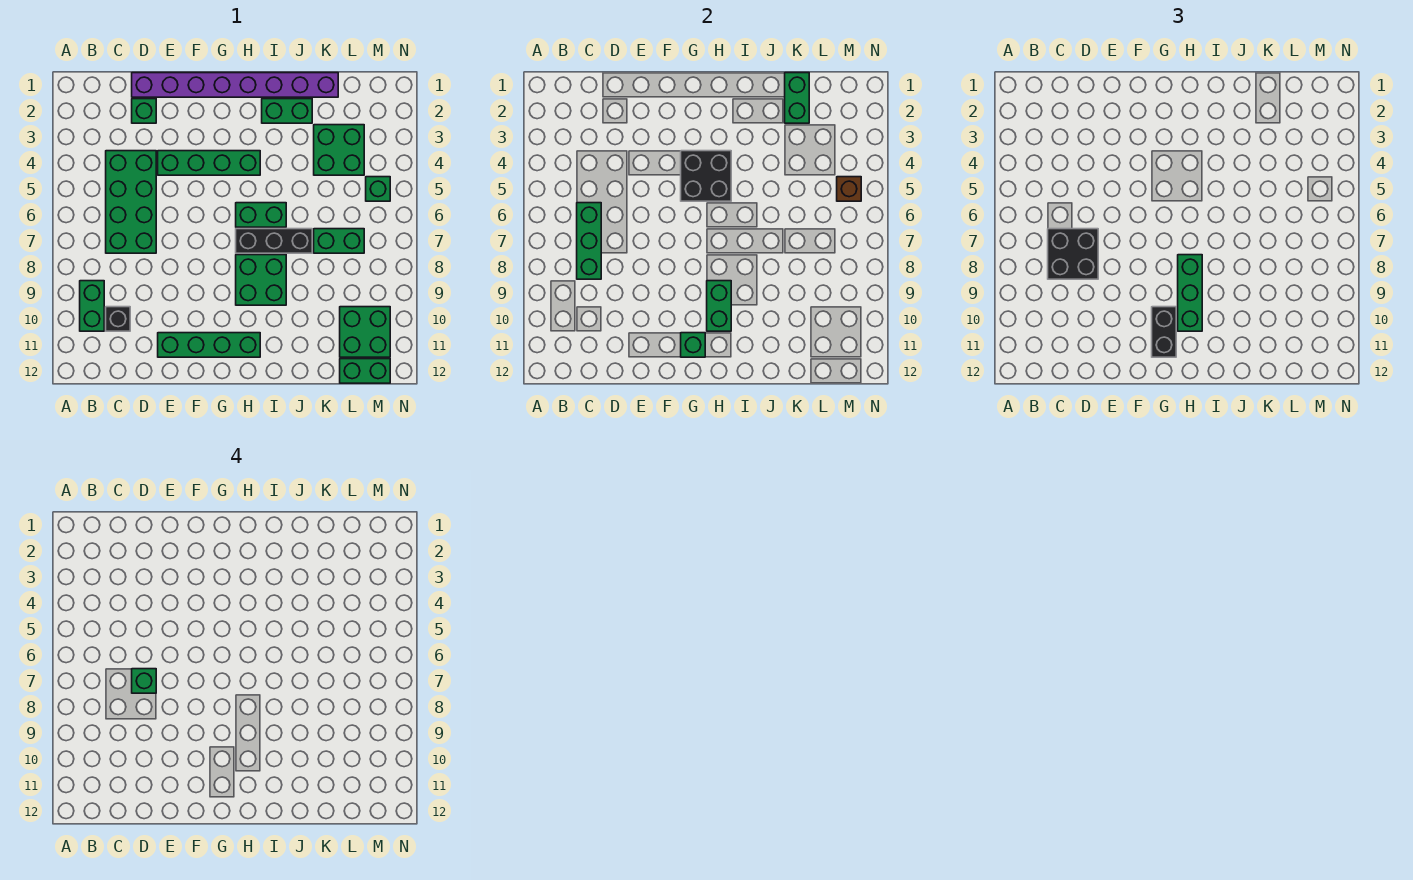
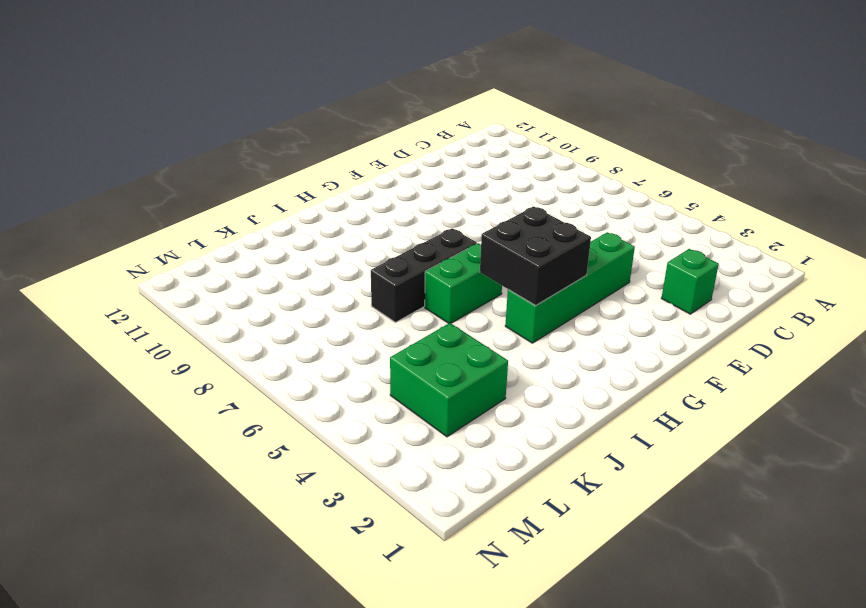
none -> green brick B9:B10 level 1
none -> green brick C4:D7 level 1
none -> black brick C10 level 1

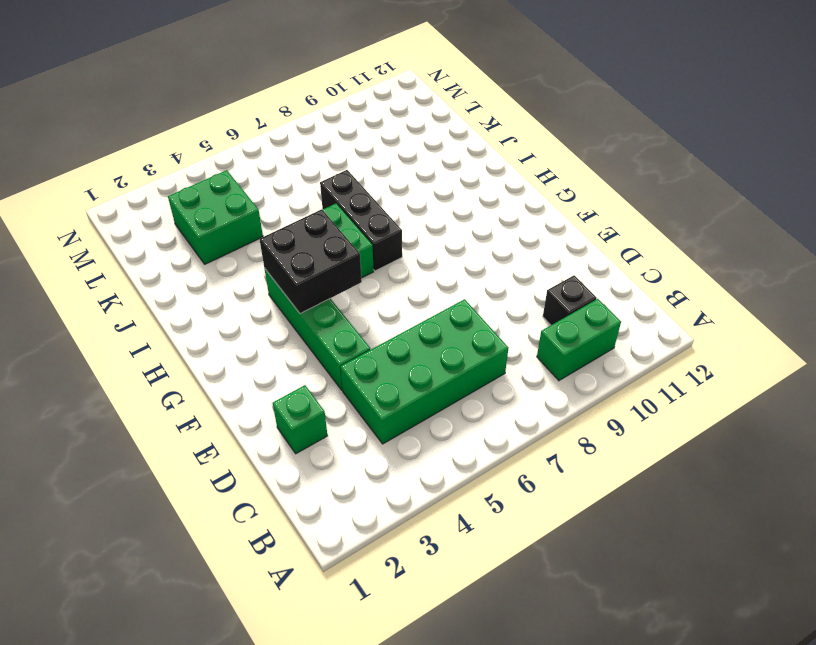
none -> purple brick D1:K1 level 1
none -> green brick E11:H11 level 1
none -> green brick H8:I9 level 1

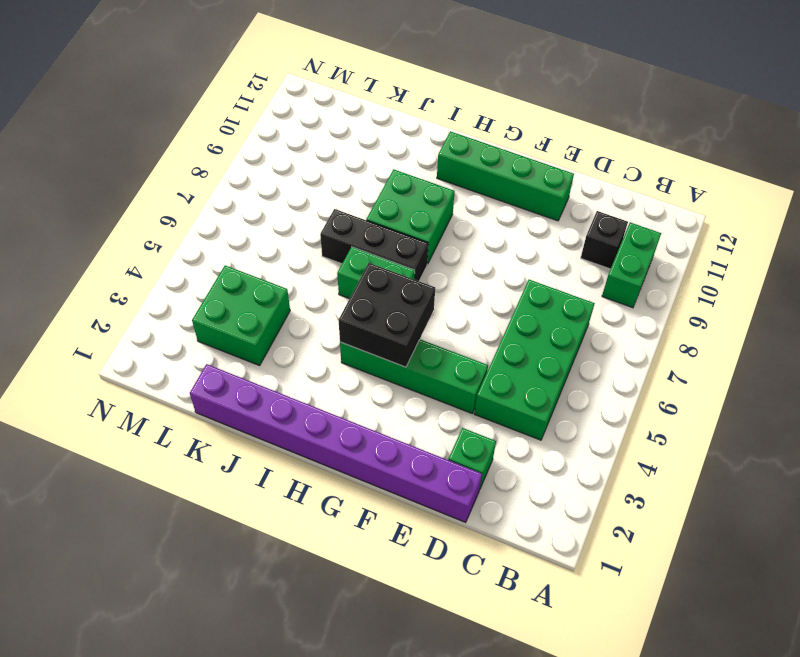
none -> green brick I2:J2 level 1
none -> green brick K7:L7 level 1
none -> green brick L10:M11 level 1

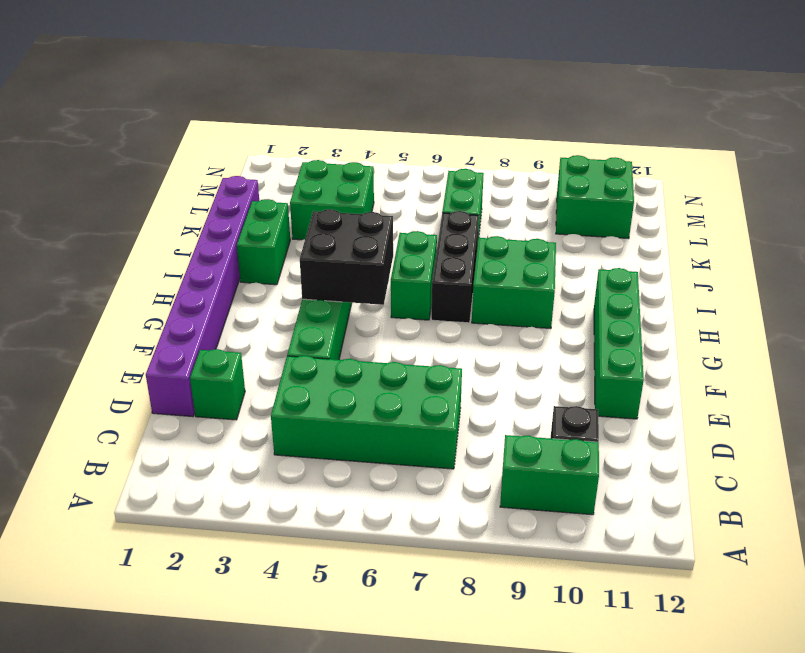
none -> green brick L12:M12 level 1
none -> green brick M5 level 1
none -> green brick C6:C8 level 2

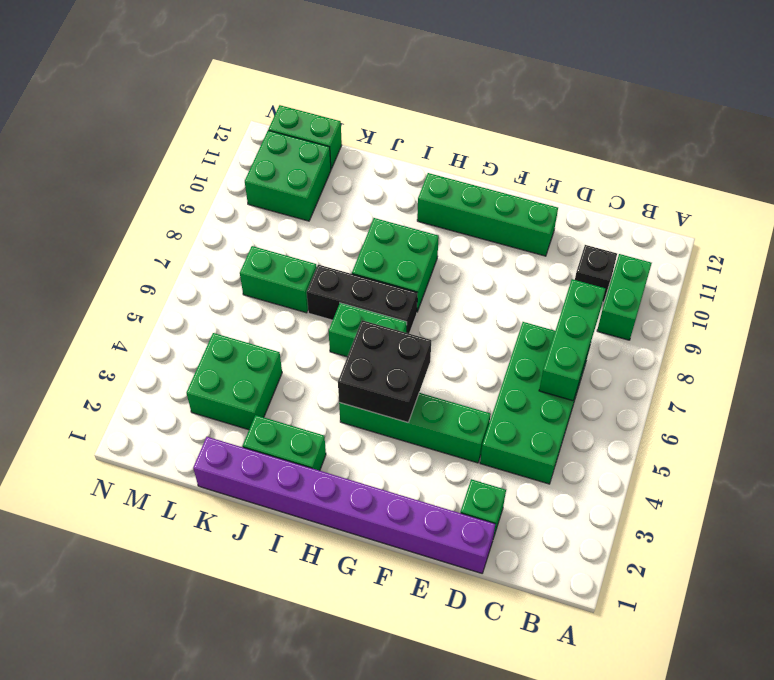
none -> green brick M5 level 1
none -> green brick G11 level 2
none -> green brick H9:H10 level 2

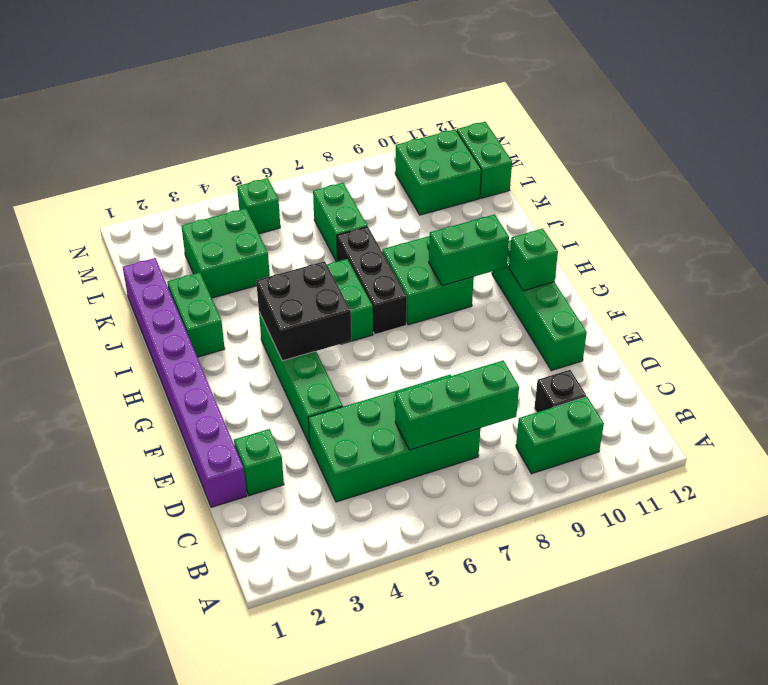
none -> green brick K1:K2 level 2
none -> brown brick M5 level 2
none -> black brick C7:D8 level 3

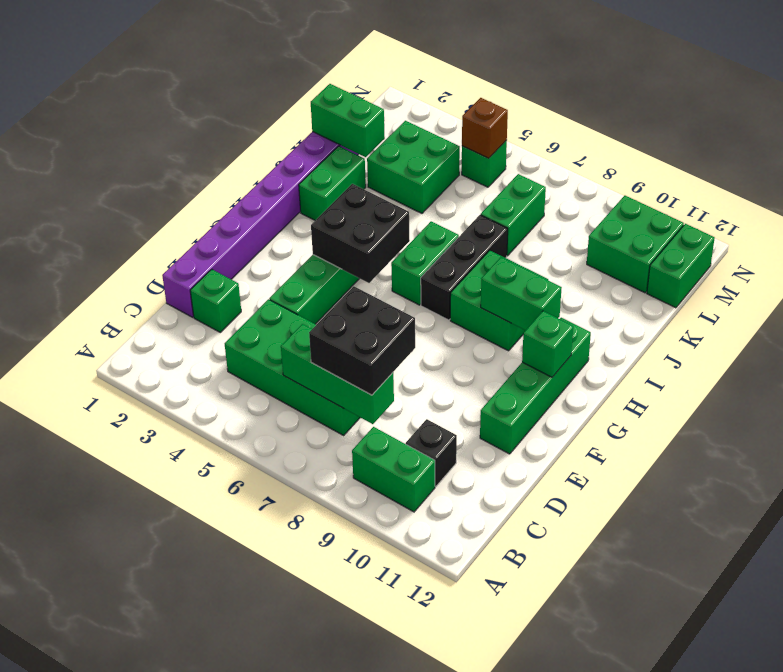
none -> black brick G10:G11 level 3
none -> green brick H8:H10 level 3
none -> green brick D7 level 4

